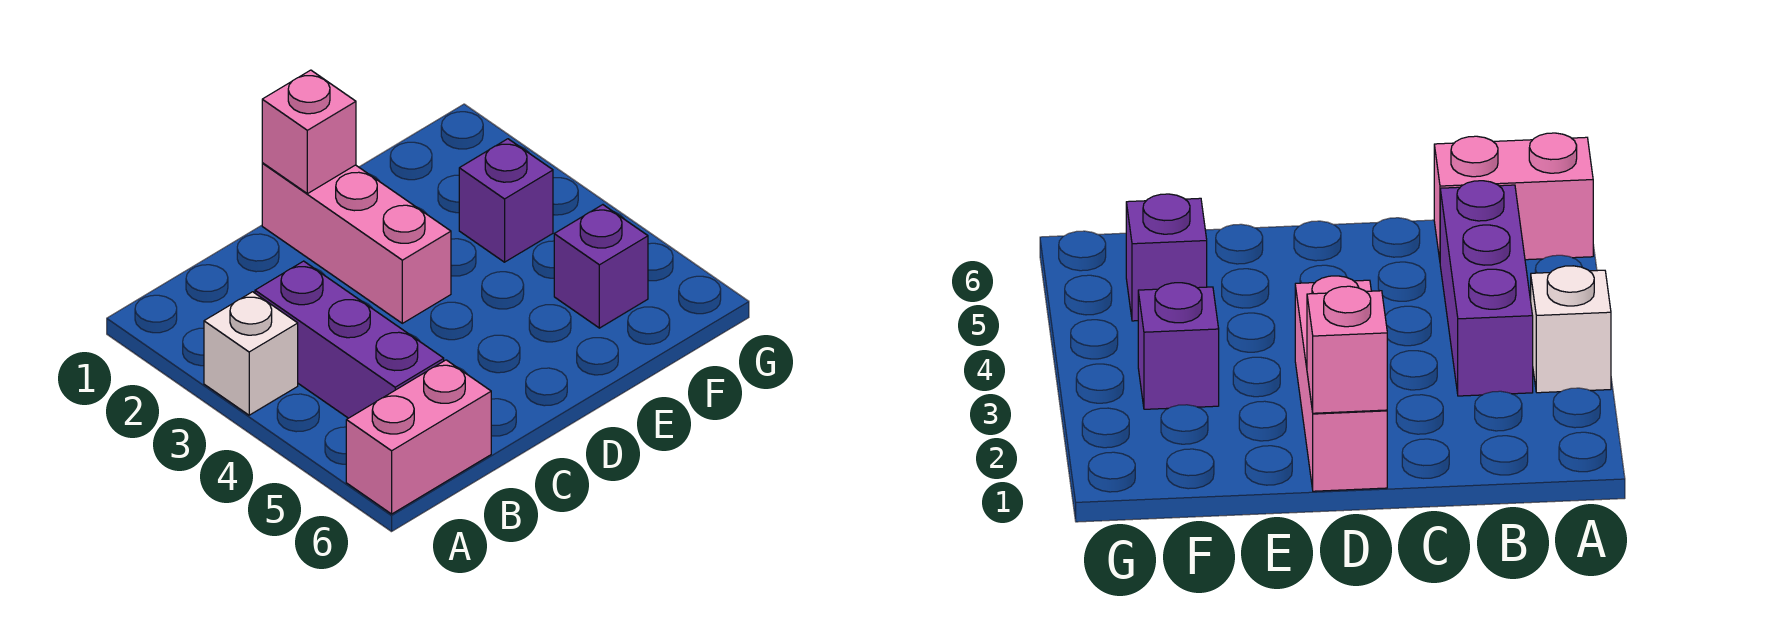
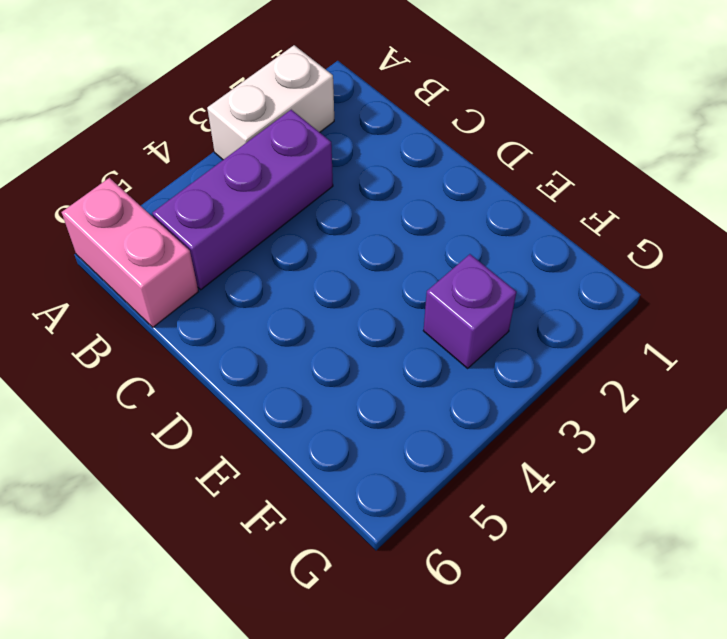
white brick A2:A3 level 1 -> white brick A3 level 1
none -> pink brick D1:D3 level 1
none -> purple brick F5 level 1

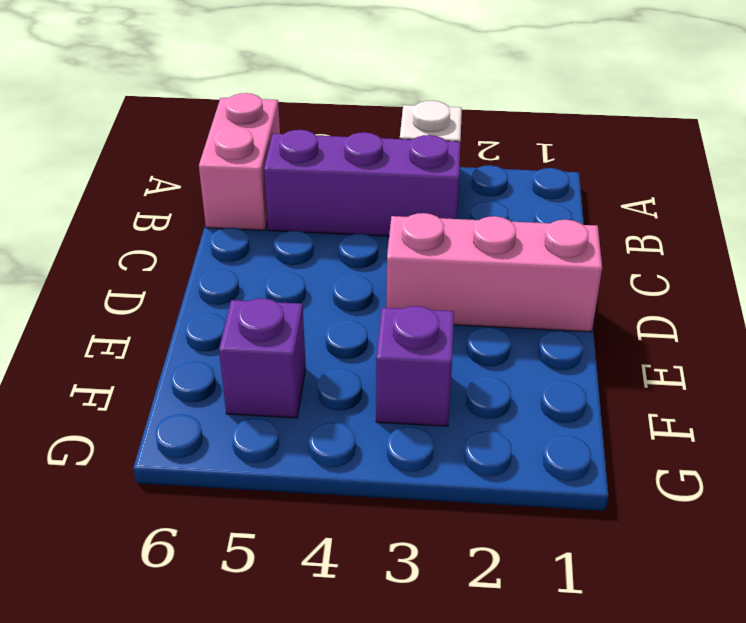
none -> pink brick D1 level 2

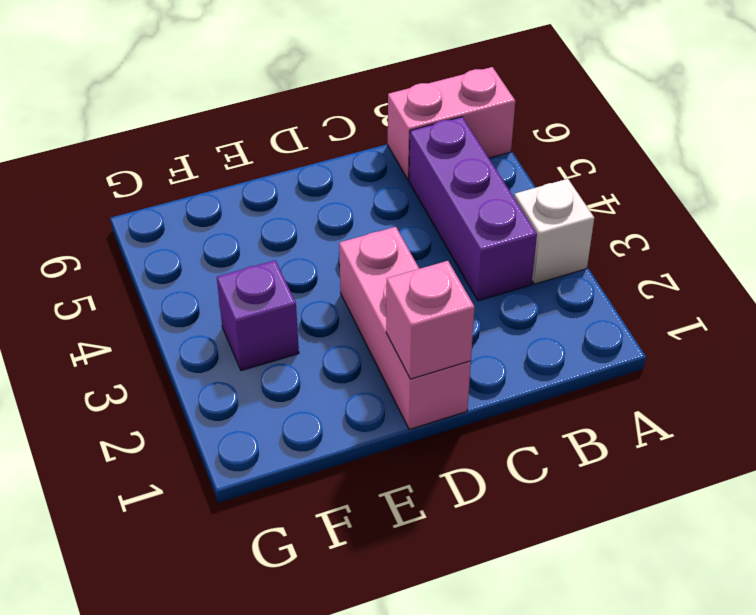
none -> purple brick F5 level 1

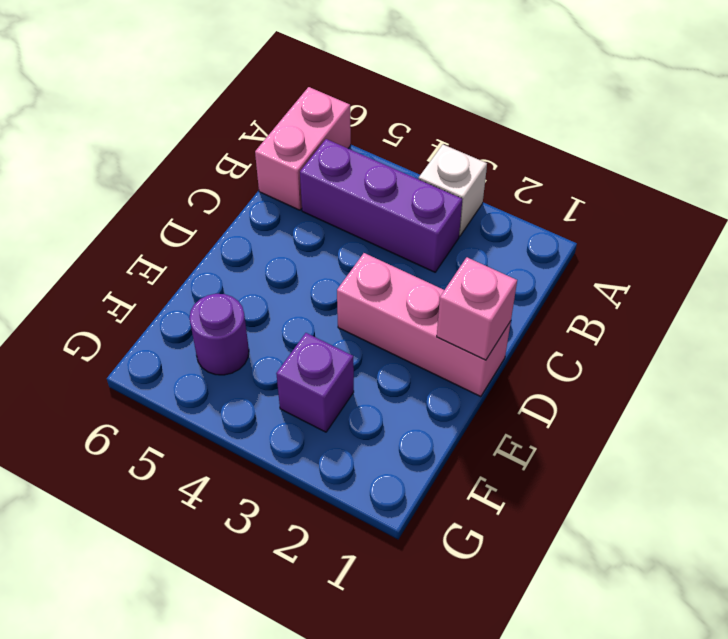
purple round brick F5 level 1 -> purple brick F5 level 1

